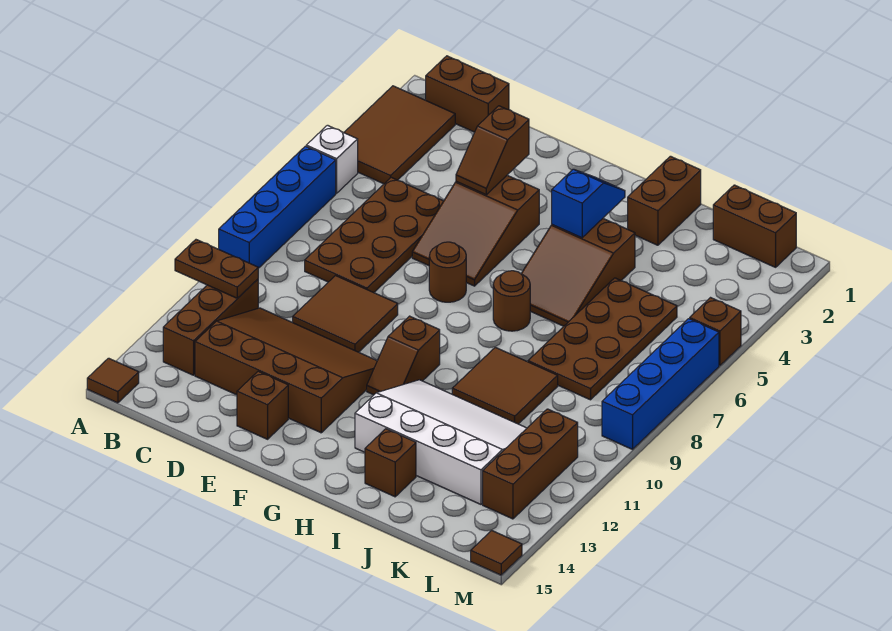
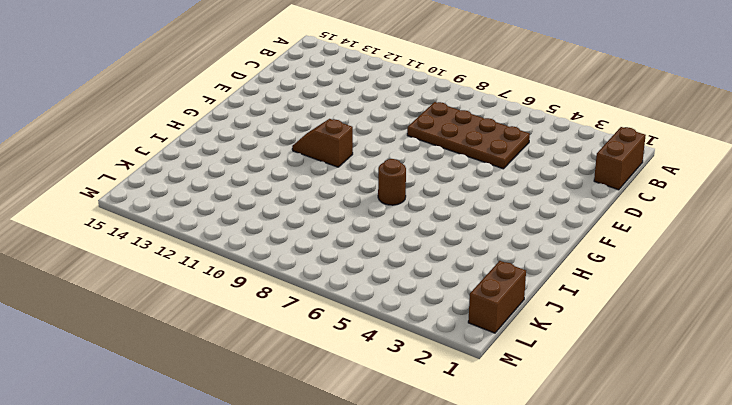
none -> brown tile A2:B4 level 1
none -> white brick A5 level 1
none -> blue brick A6:A9 level 1

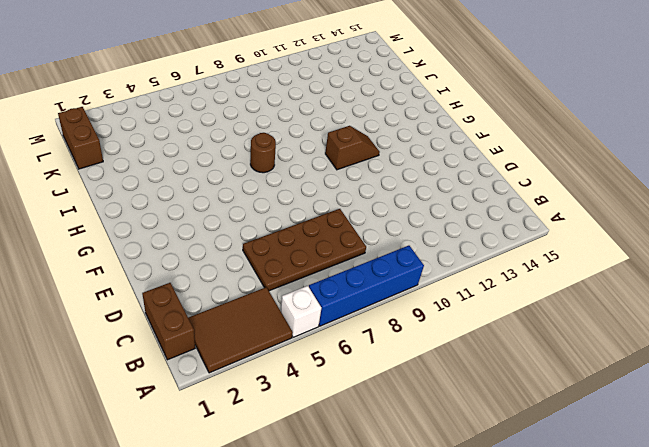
none -> brown tile A15 level 1
none -> brown brick B11:B13 level 1
none -> brown slope C11:F13 level 1 top 13

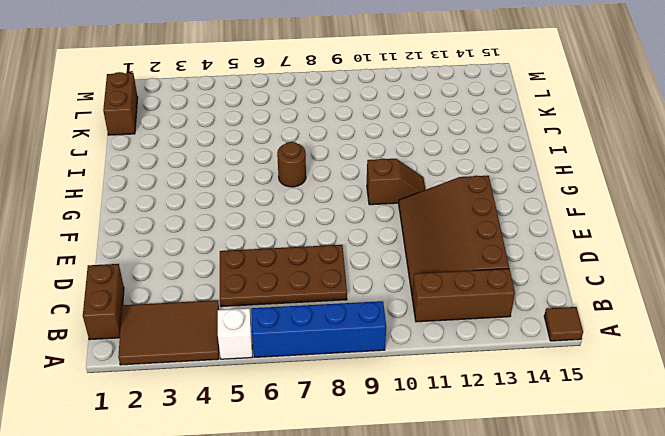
none -> brown tile D9:E10 level 1
none -> brown slope E4:F6 level 1 top 4
none -> brown brick E14 level 1

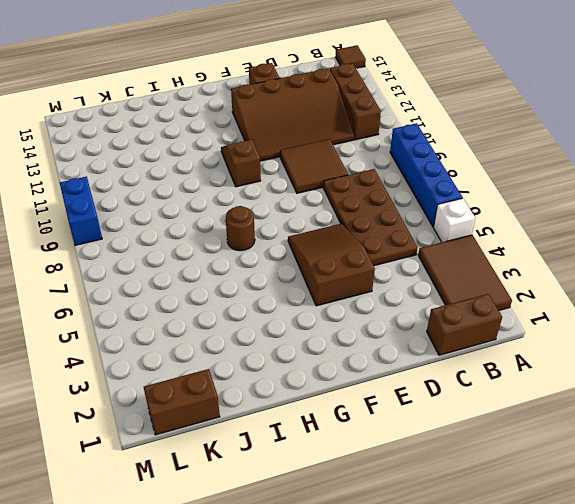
blue brick M9:M10 level 1 -> blue brick M6:M9 level 1
none -> brown round brick F7 level 1
none -> brown slope H4:I6 level 1 top 4
none -> white slope H11:K13 level 1 top 13

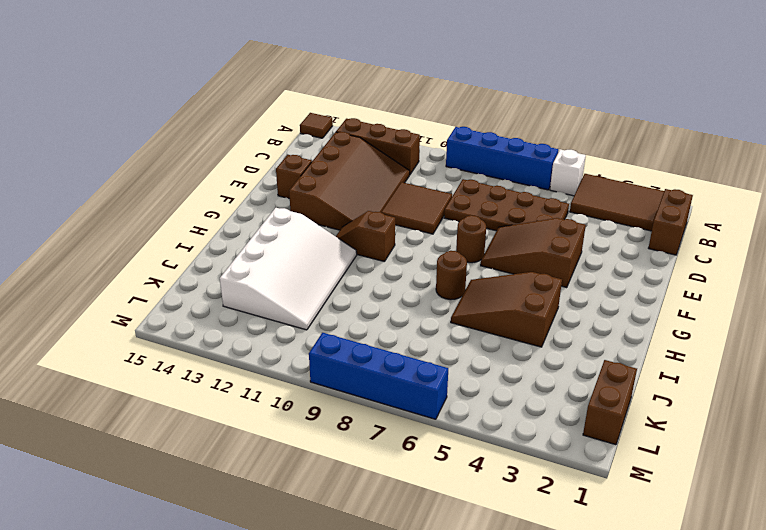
none -> brown brick I1:I2 level 1
none -> brown tile I9:J10 level 1
none -> brown brick I14 level 1

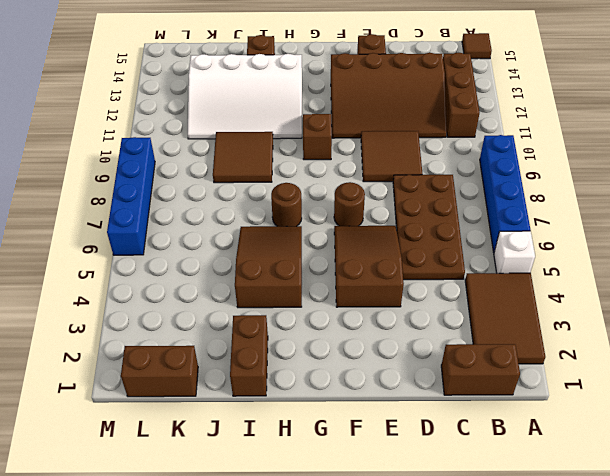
none -> brown plate J5:K8 level 1
none -> brown brick L11:L13 level 1
none -> brown brick M5 level 1

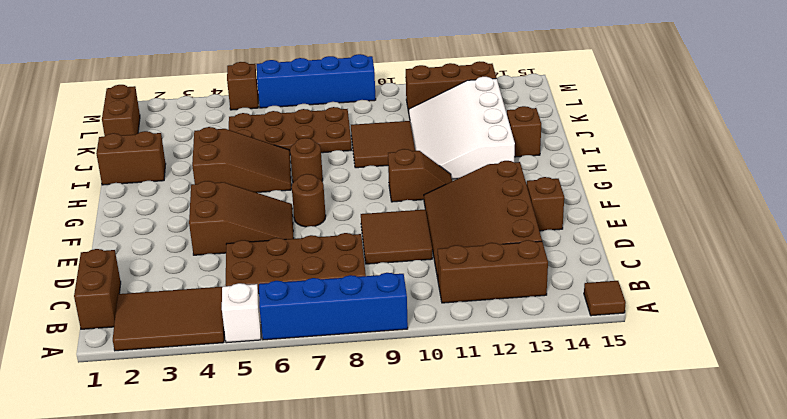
none -> brown tile M15 level 1
none -> brown plate A11:B11 level 2
none -> brown slope E3:E4 level 2 top 3

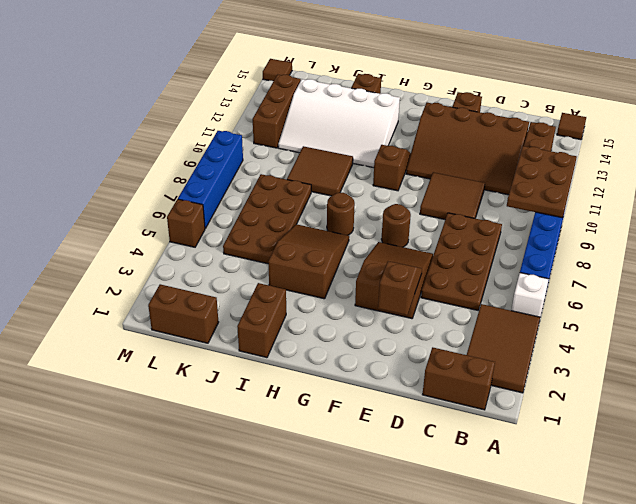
brown plate A9:B11 level 2 -> brown plate A11:B11 level 2
none -> blue slope H3:H4 level 2 top 4

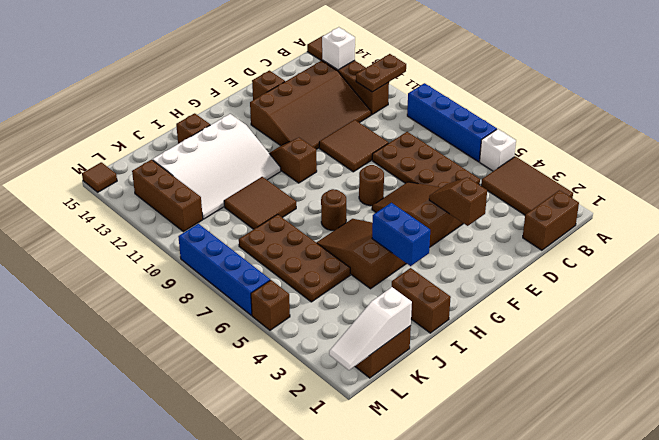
white brick B13 level 2 -> none
blue brick H3:H4 level 2 -> blue slope H3:H4 level 2 top 4
white slope K1:M1 level 2 top K -> none

